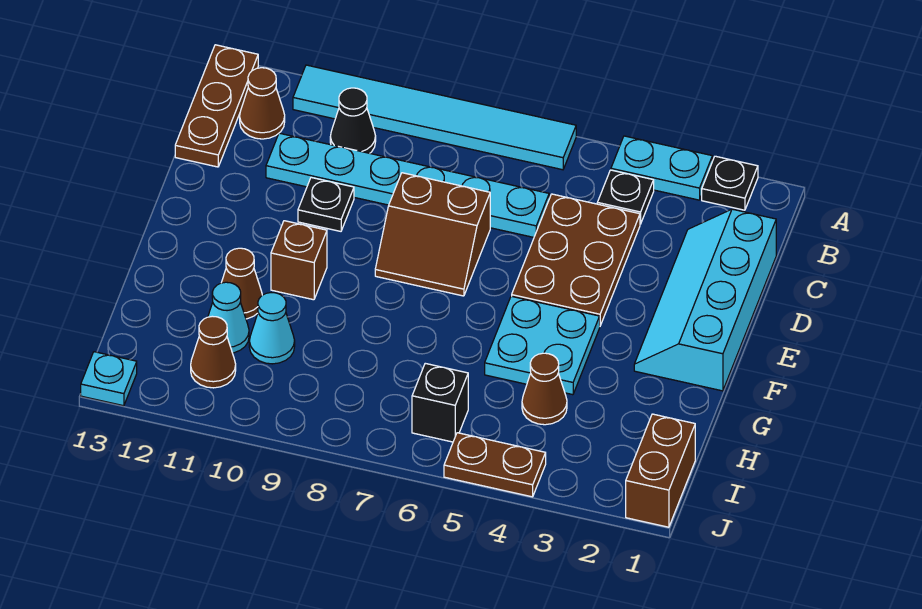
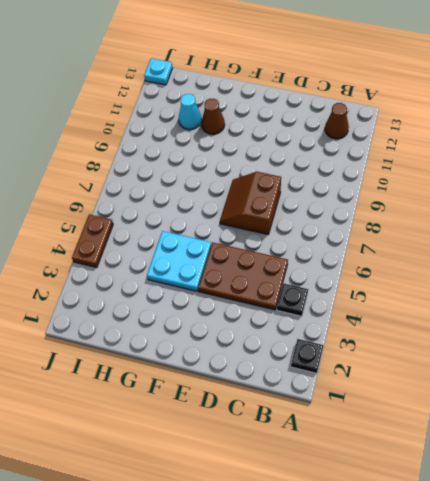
none -> cyan plate A3:A4 level 1
none -> cyan tile A6:A11 level 1
none -> brown plate A13:C13 level 1

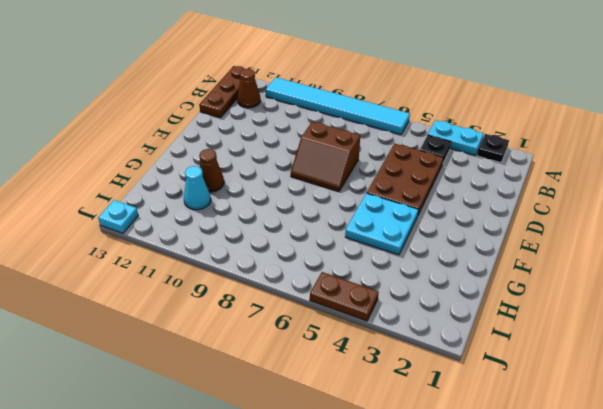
none -> black cone B10 level 1
none -> cyan slope C1:F2 level 1 top 1
none -> cyan plate C6:C11 level 1

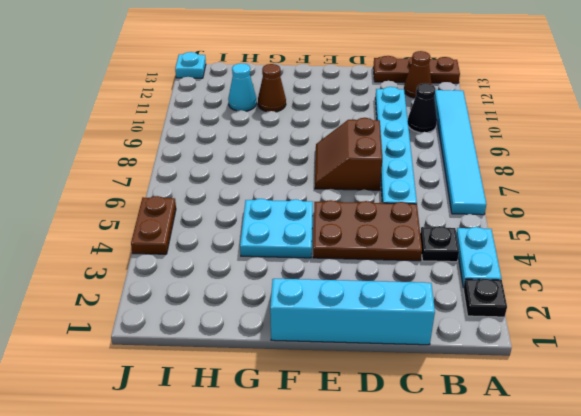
none -> black plate D10 level 1
none -> brown brick F10 level 1
none -> brown cone H4 level 1

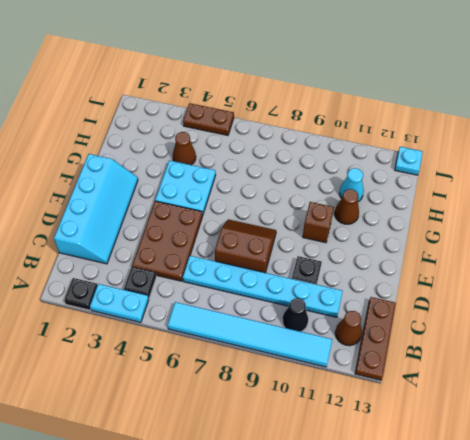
none -> cyan cone H10 level 1
none -> brown brick I1:J1 level 1
none -> black brick I6 level 1

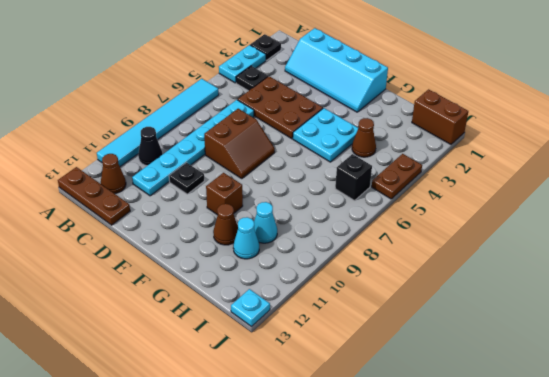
none -> brown cone I11 level 1

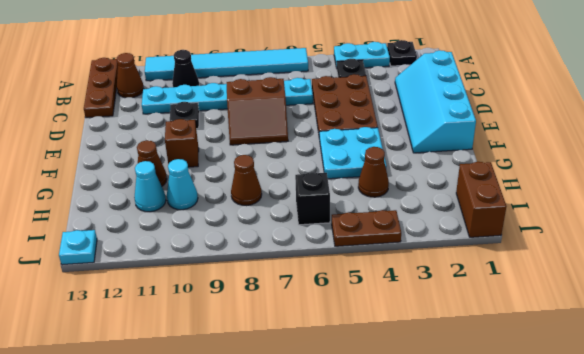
brown cone H8 level 1 -> brown cone I11 level 1

